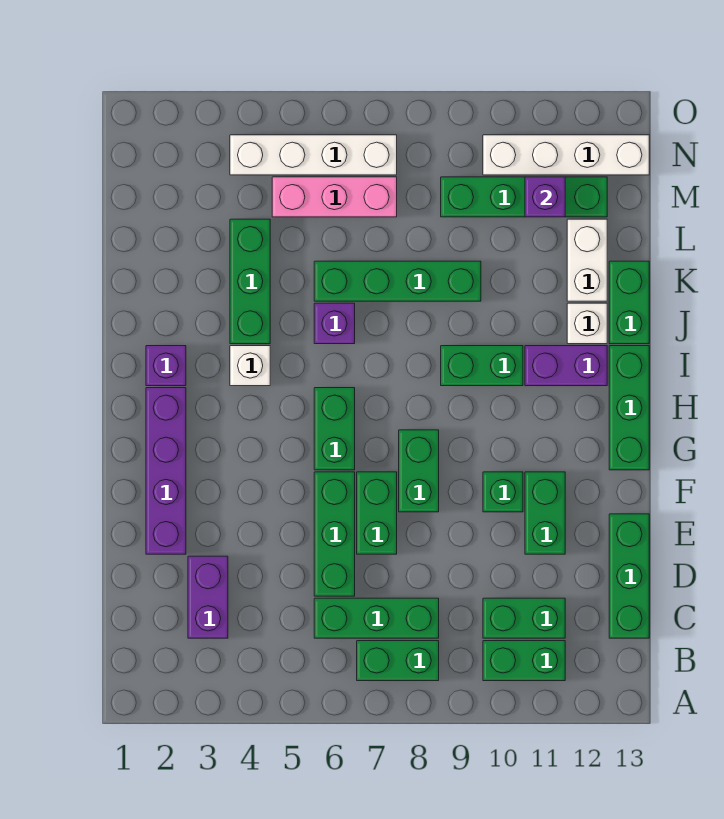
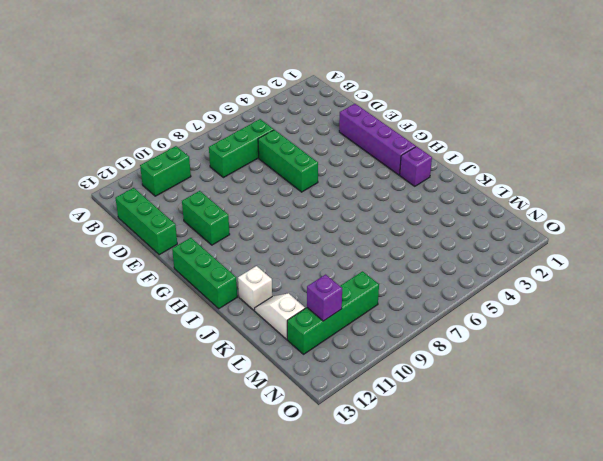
white slope K12:L12 level 1 top L -> white brick K12:L12 level 1
none -> green brick B7:B8 level 1
none -> purple brick C3:D3 level 1
none -> green brick C10:C11 level 1

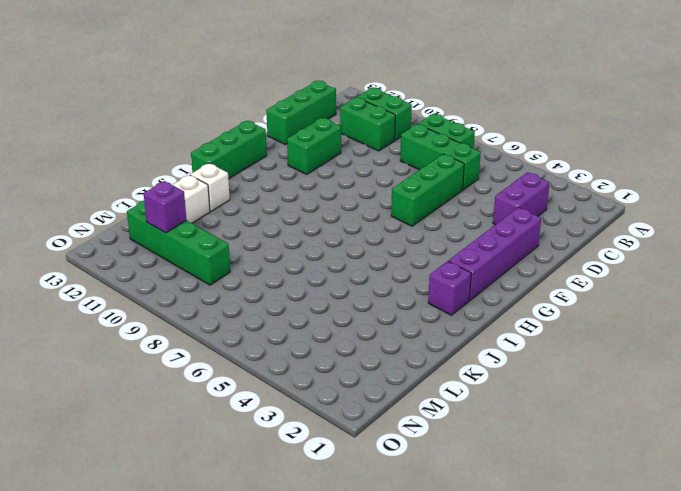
none -> green brick E7:F7 level 1
none -> green brick F8:G8 level 1
none -> green brick F10 level 1

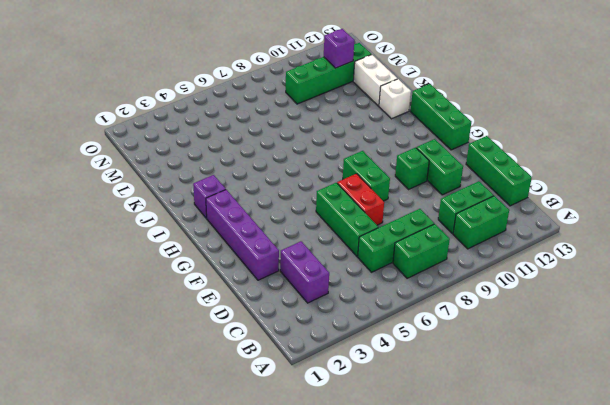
red brick E7:F7 level 1 -> green brick E7:F7 level 1
none -> green brick G6:H6 level 1
none -> white brick I4 level 1
none -> green brick I9:I10 level 1

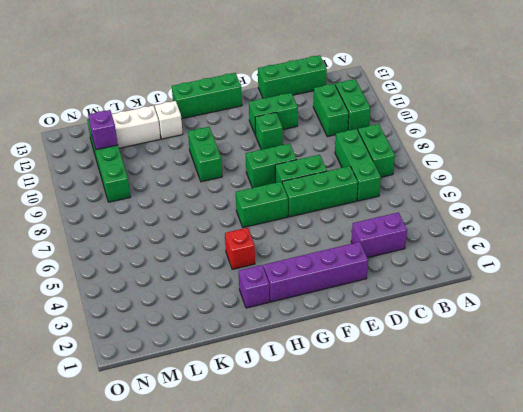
red brick I4 level 1 -> white brick I4 level 1
none -> purple brick I11:I12 level 1
none -> green brick J4:L4 level 1
none -> purple brick J6 level 1

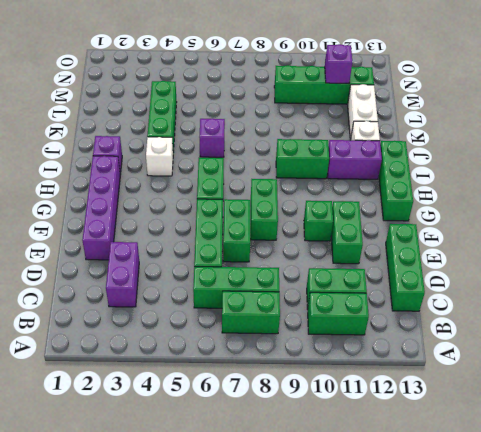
none -> green brick J13:K13 level 1
none -> green brick K6:K9 level 1
none -> pink brick M5:M7 level 1

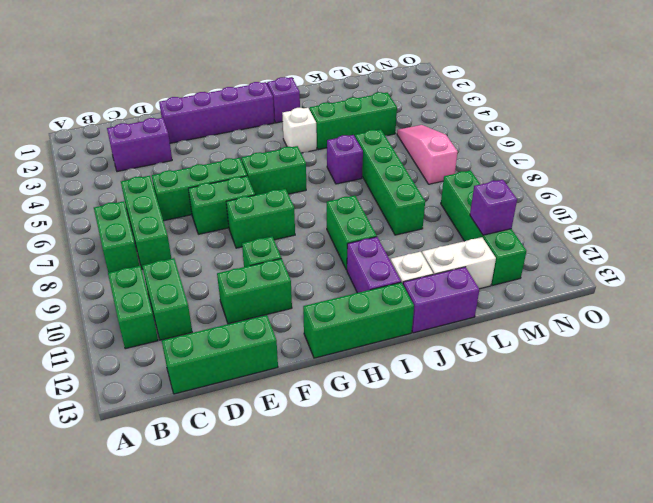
purple brick J13:K13 level 1 -> green brick J13:K13 level 1
pink slope M5:M7 level 1 top 7 -> pink brick M5:M7 level 1
none -> white brick N4:N7 level 1
none -> white brick N10:N13 level 1

